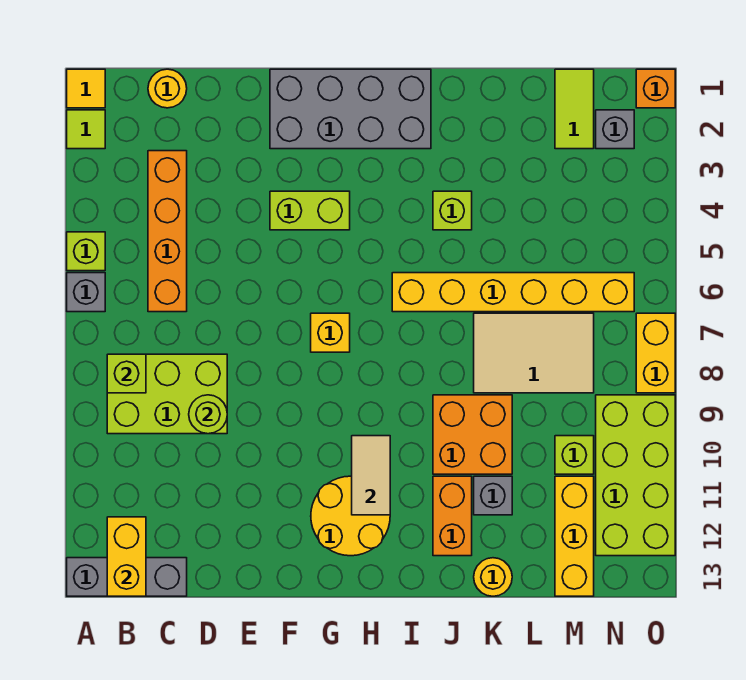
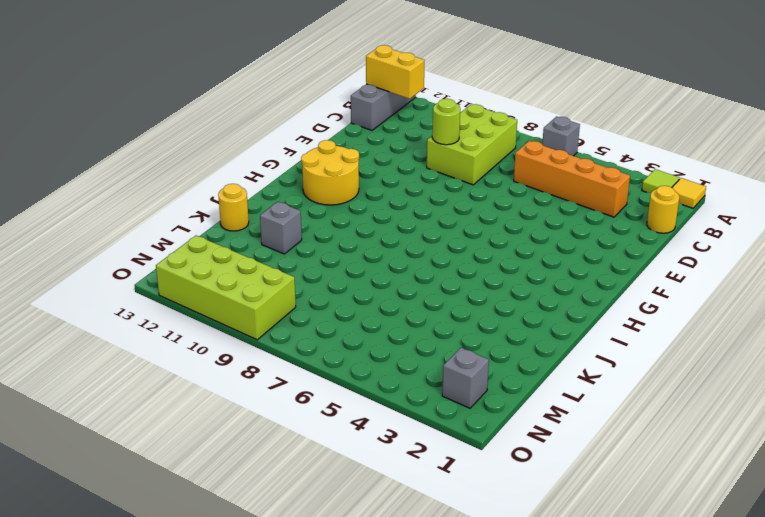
none -> lime brick A5 level 1
none -> grey brick F1:I2 level 1
none -> lime brick F4:G4 level 1
none -> yellow brick G7 level 1

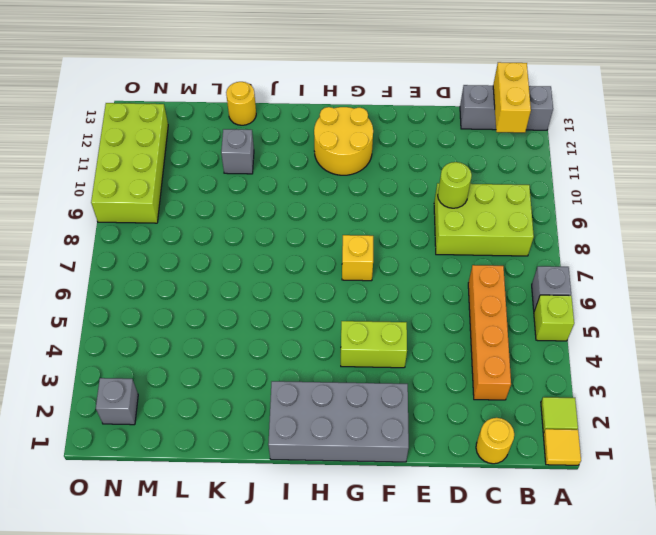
none -> yellow brick I6:N6 level 1
none -> lime brick J4 level 1
none -> orange brick J9:K10 level 1
none -> orange brick J11:J12 level 1

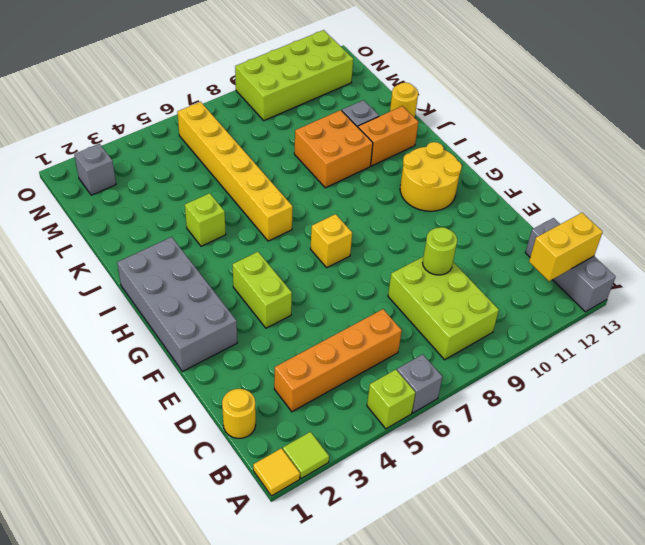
none -> tan tile K7:M8 level 1
none -> lime tile M1:M2 level 1
none -> lime brick M10 level 1
none -> yellow brick M11:M13 level 1

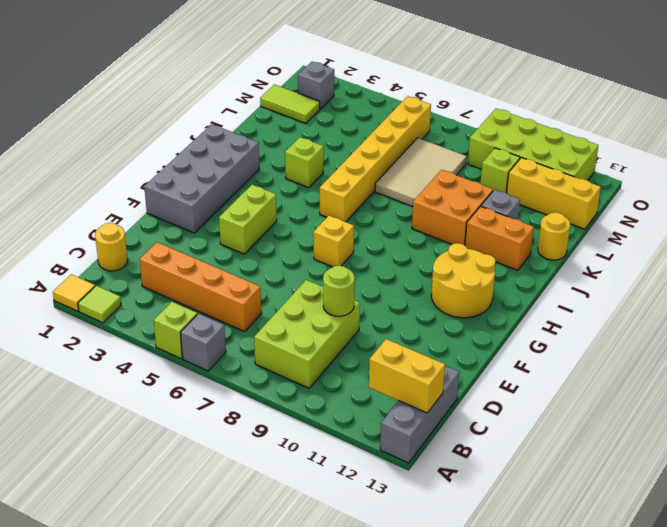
none -> orange brick O1 level 1
none -> yellow brick O7:O8 level 1
none -> lime brick B8 level 2
none -> tan tile H10:H11 level 2

